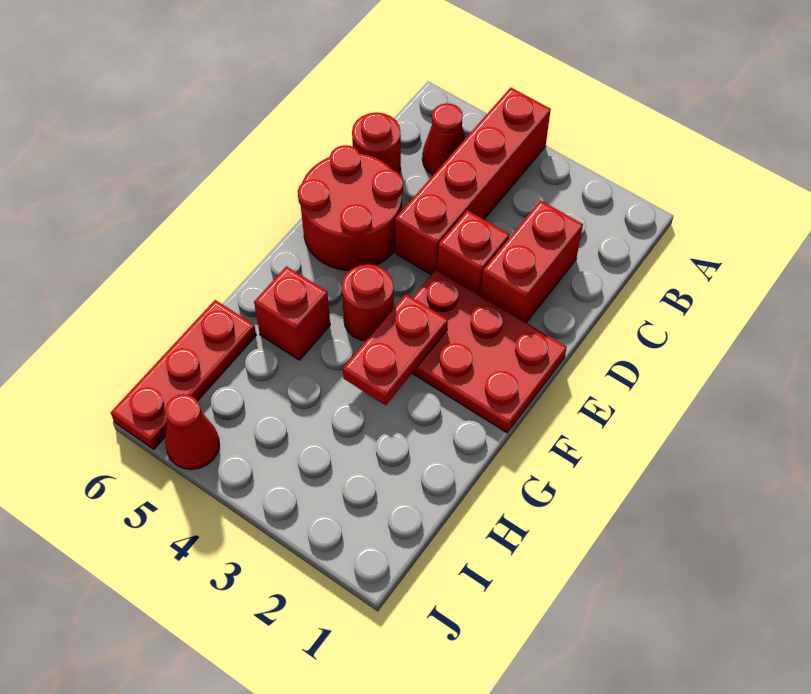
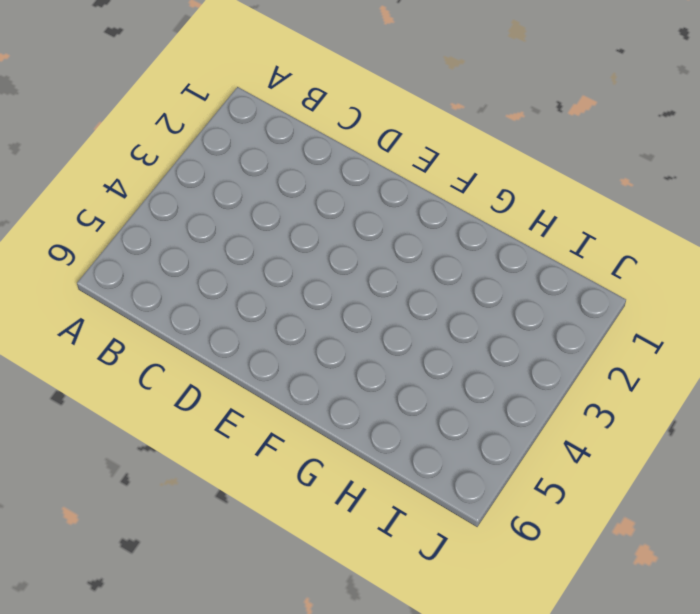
none -> red brick A4:D4 level 1
none -> red cone B5 level 1
none -> red brick C2:D2 level 1

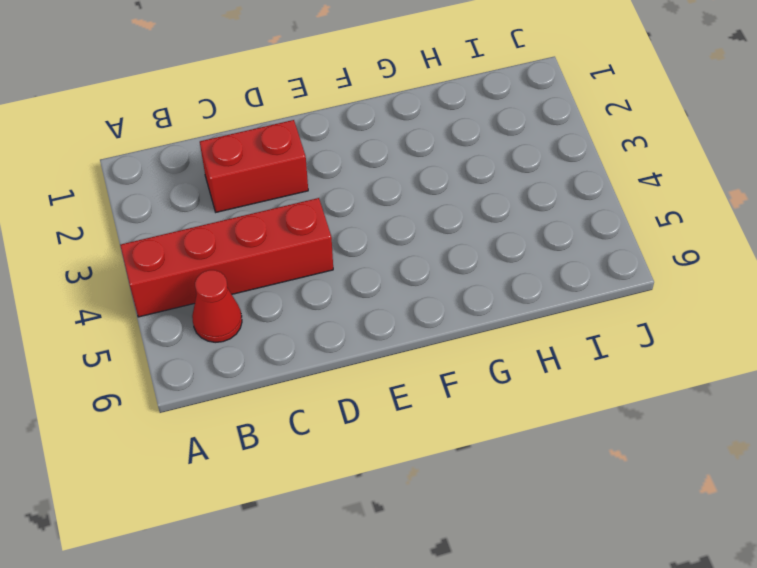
none -> red round brick C6 level 1
none -> red brick D3 level 1
none -> red round brick D5:E6 level 1

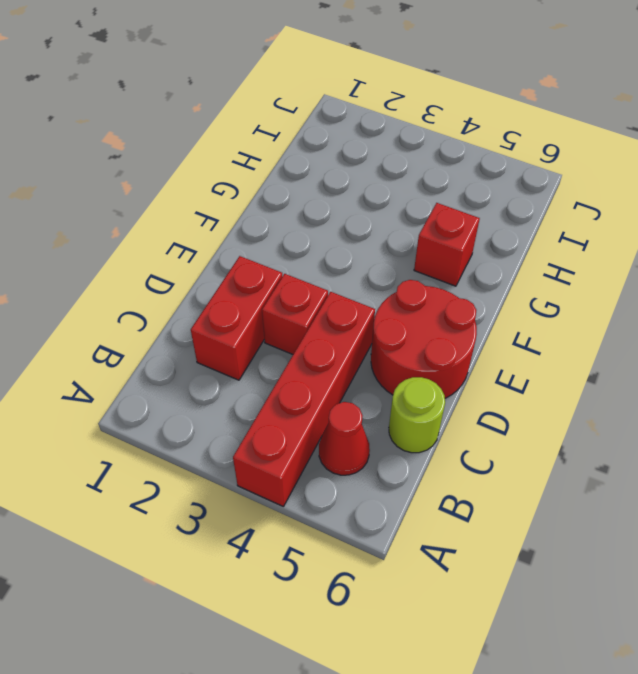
lime round brick C6 level 1 -> red round brick C6 level 1
none -> red plate E1:F3 level 1
none -> red round brick F4 level 1
none -> red plate H6:J6 level 1

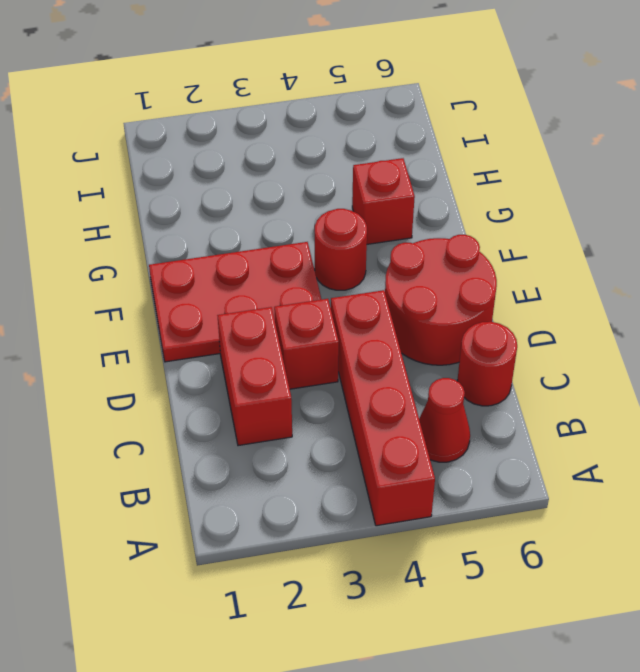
none -> red plate H6:J6 level 1
none -> red cone J5 level 1
none -> red plate F3:G3 level 2

